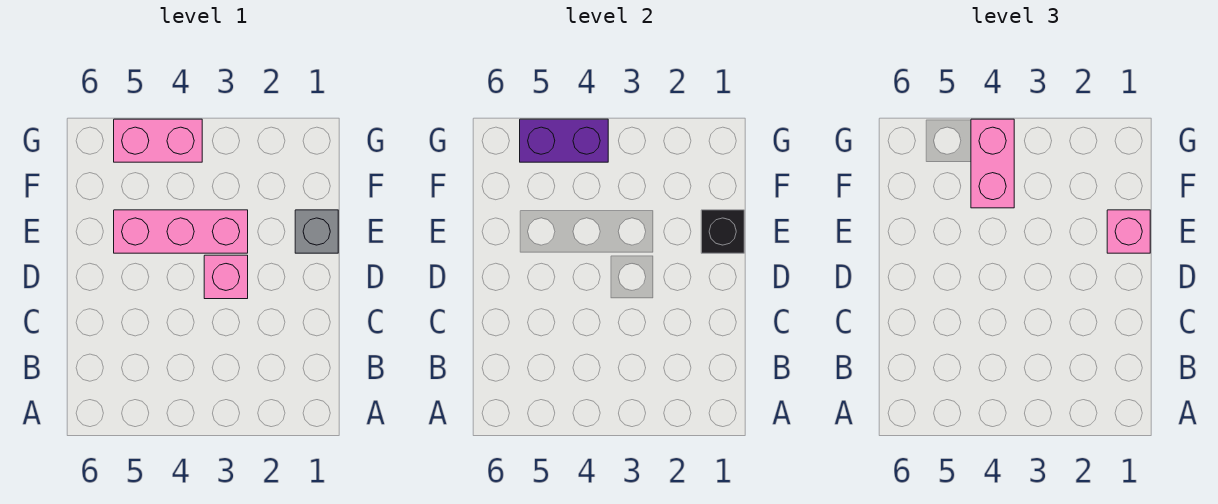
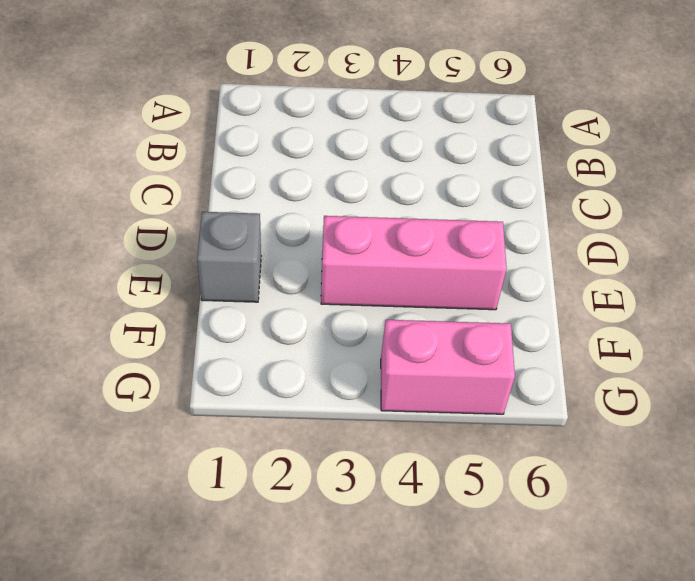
none -> pink brick D3 level 1
none -> black brick E1 level 2

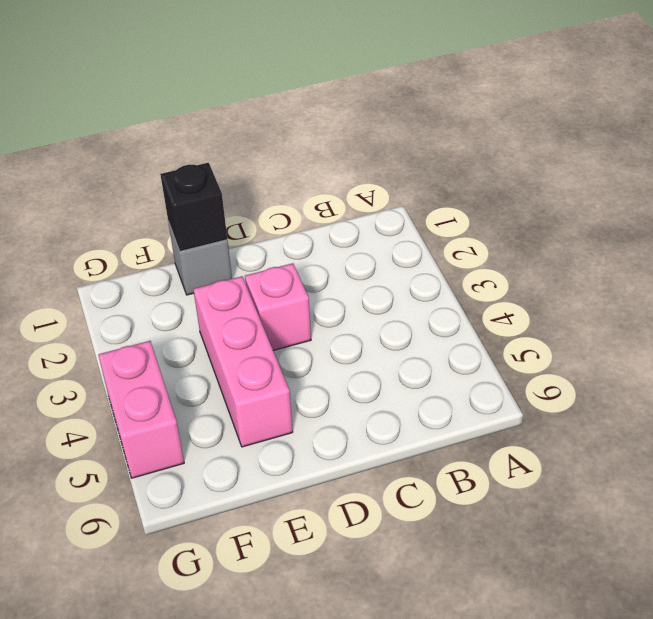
none -> purple brick G4:G5 level 2
none -> pink brick E1 level 3

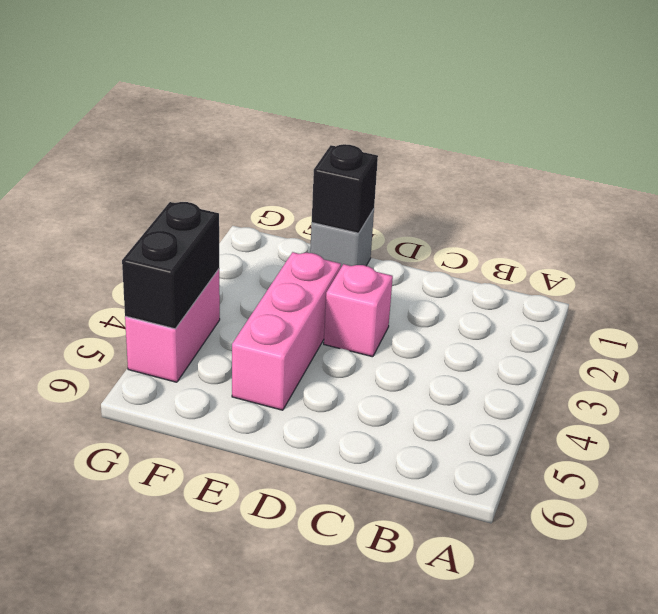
black brick G4:G5 level 2 -> purple brick G4:G5 level 2
none -> pink brick E1 level 3
none -> pink brick F4:G4 level 3

